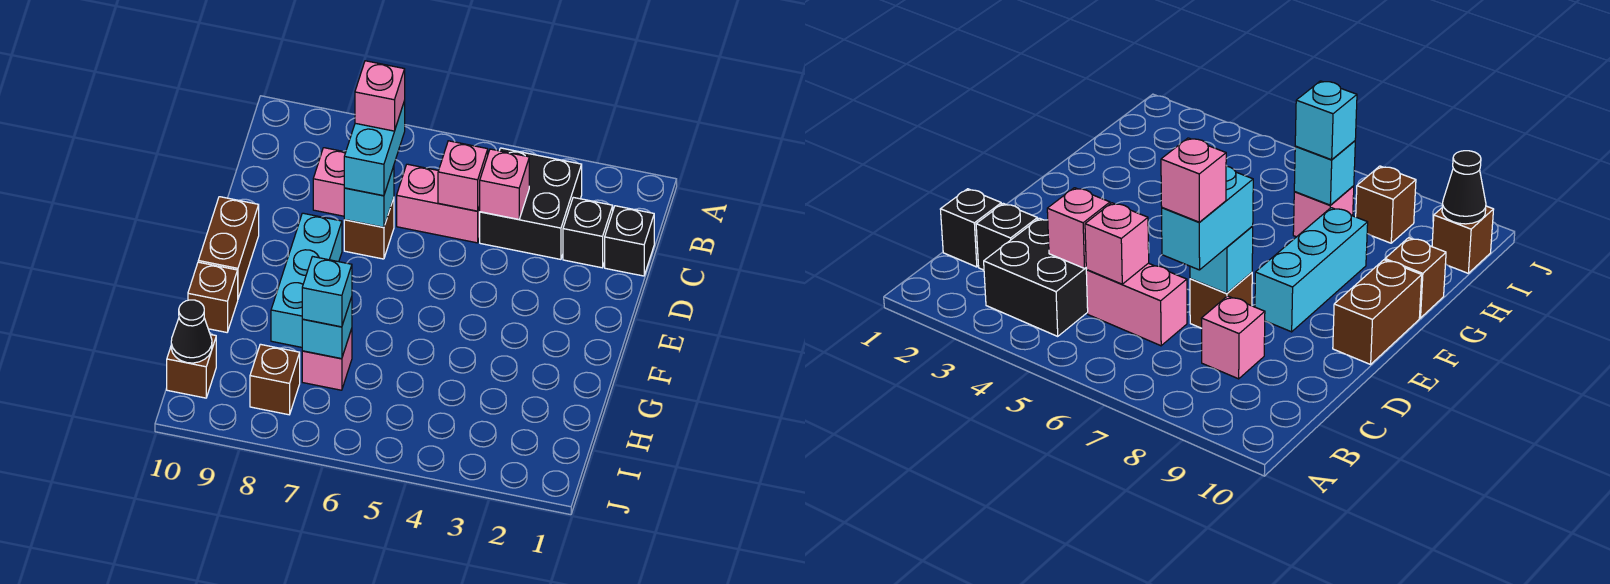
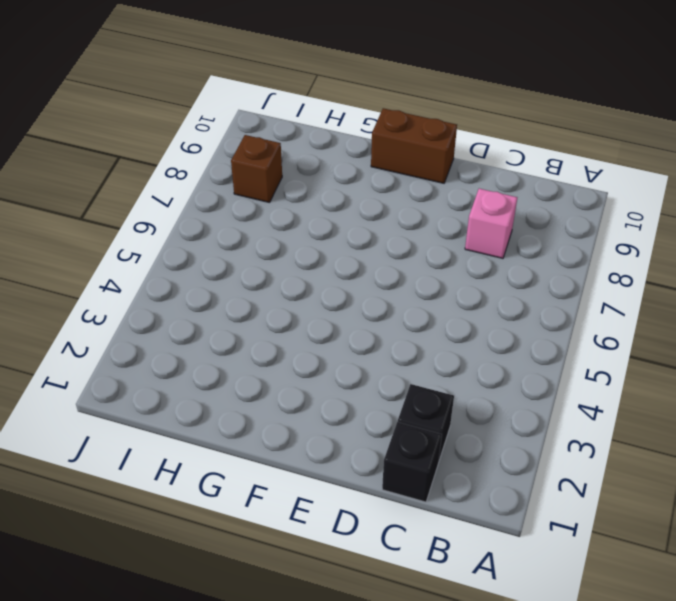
none -> black brick B3:C4 level 1
none -> pink brick C5:C6 level 1
none -> brown brick D7 level 1

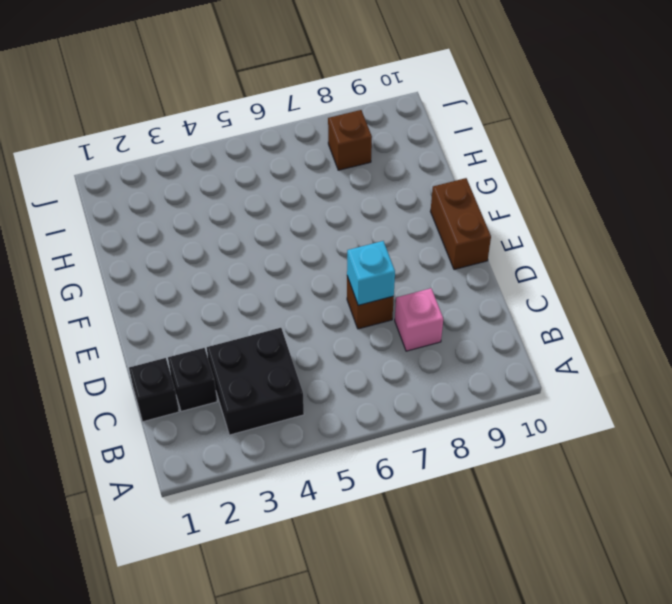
none -> pink brick C5:C6 level 1
none -> cyan brick E8:G8 level 1
none -> brown brick G10 level 1

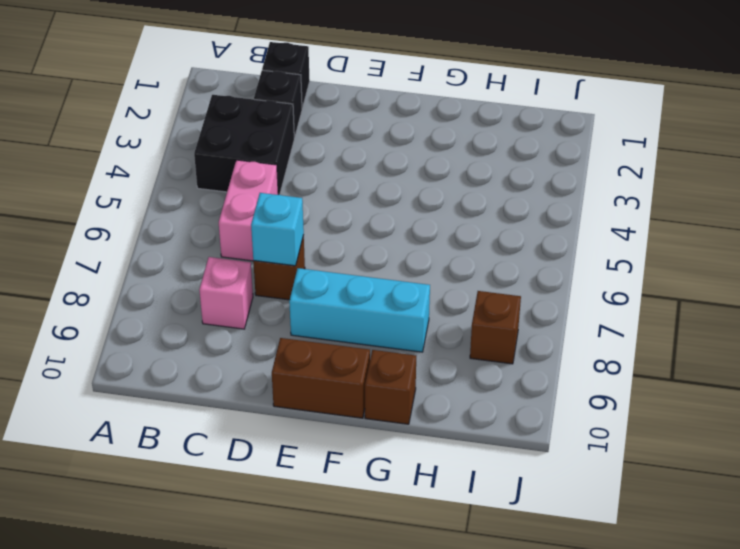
none -> pink brick H7 level 1
none -> brown brick I10 level 1
none -> pink brick C4 level 2

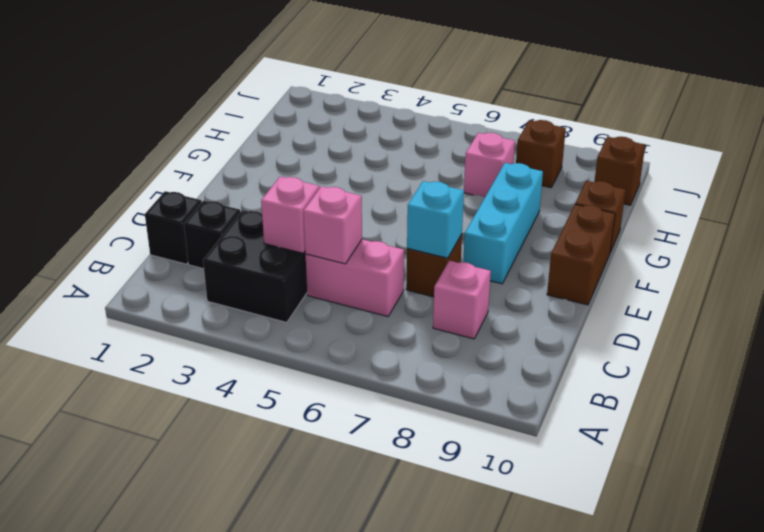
none -> cyan brick H7 level 2
none -> black cone I10 level 2
none -> cyan brick C7:D7 level 3

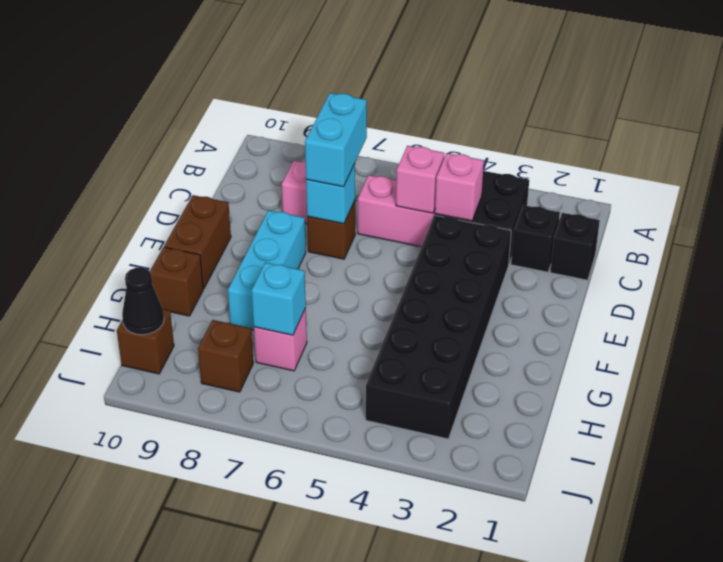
black brick D3:I4 level 1 -> none
none -> cyan brick H7 level 3
none -> pink brick C7 level 4

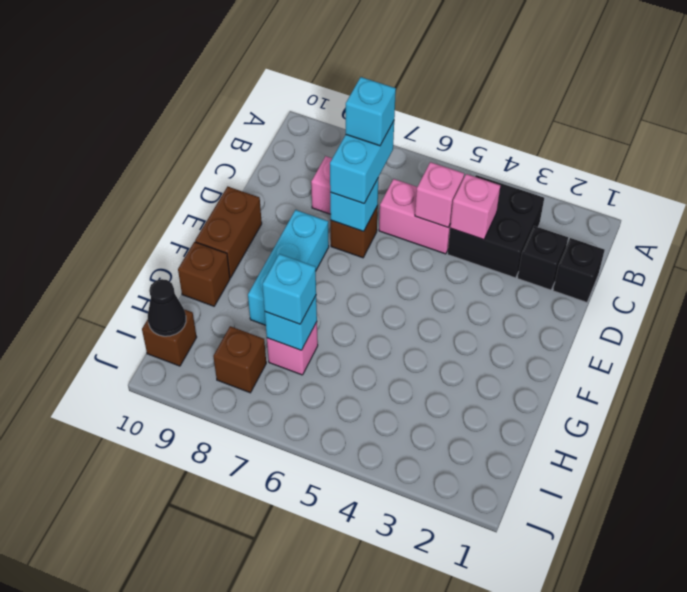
cyan brick C7 level 4 -> pink brick C7 level 4

